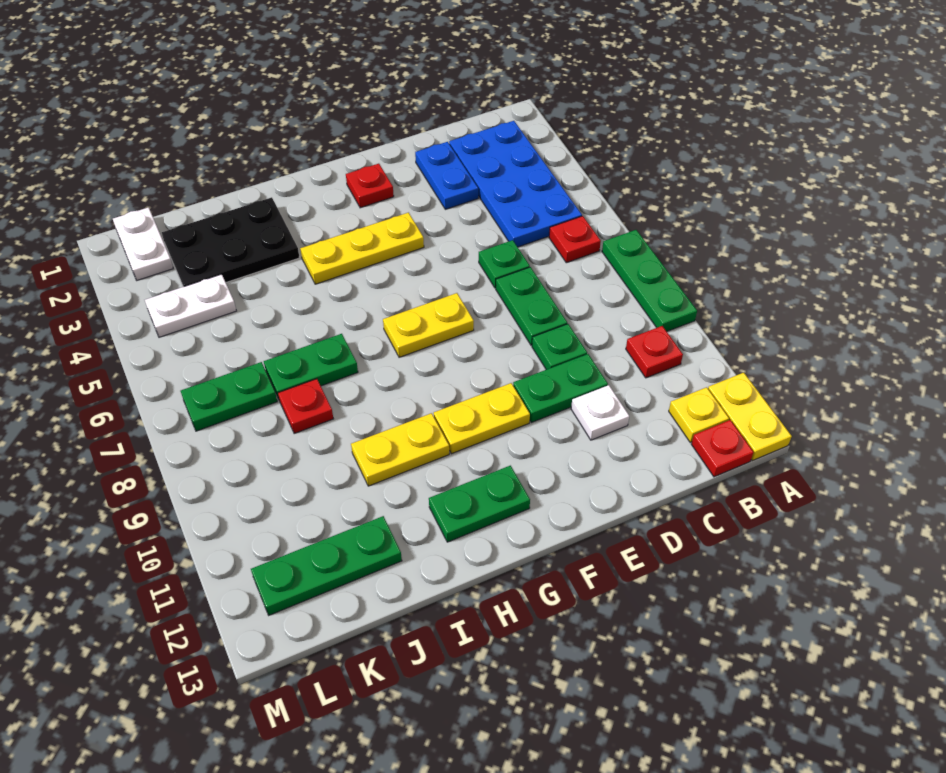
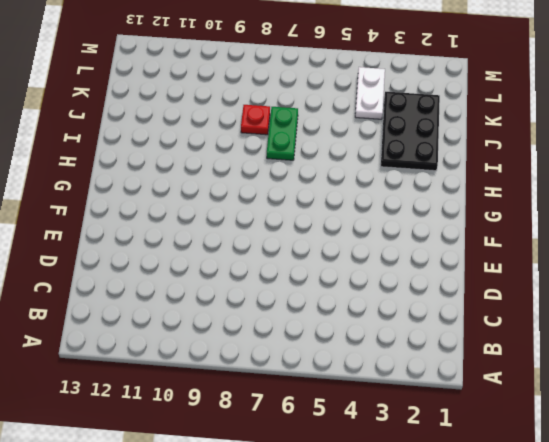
none -> green plate A7:A9 level 1
none -> yellow plate A12:A13 level 1
none -> blue plate B2:C5 level 1

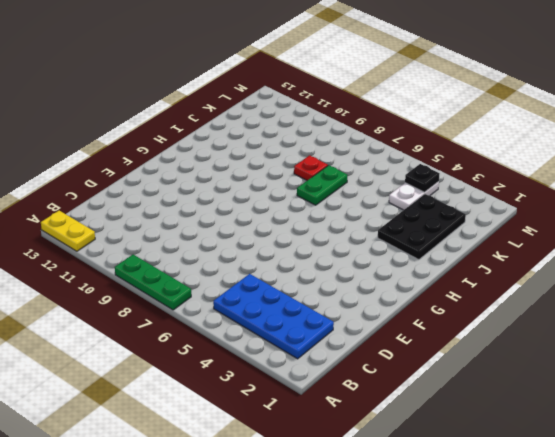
black plate L4 level 2 -> none
none -> red plate B6 level 1
none -> red plate B10 level 1
none -> yellow plate B12 level 1

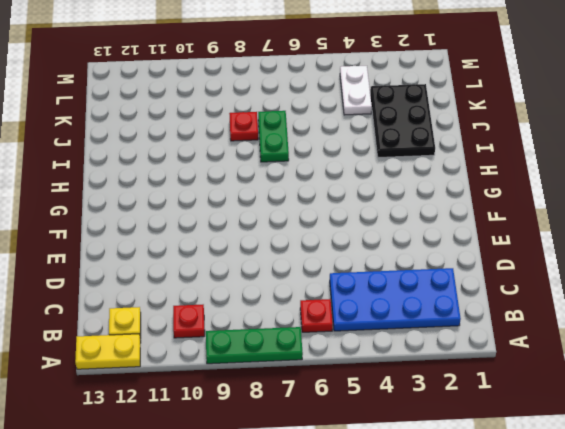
none -> red plate B13 level 1
none -> blue plate D2:D3 level 1
none -> green plate D6 level 1

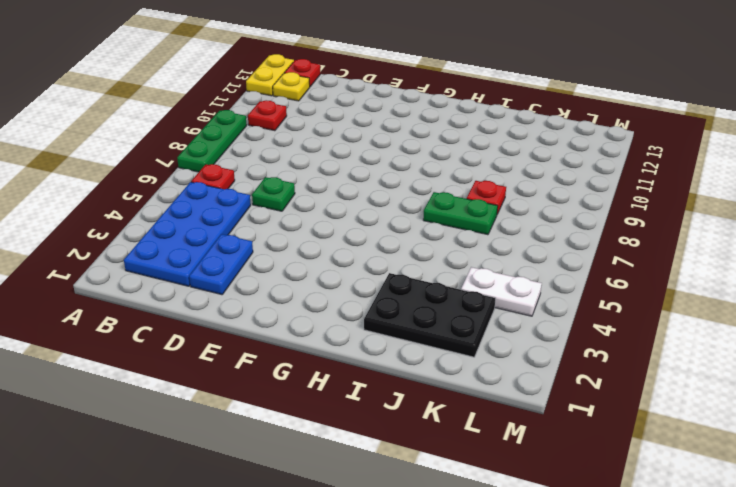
none -> green plate D7:D8 level 1
none -> green plate D9 level 1
none -> green plate D10:E10 level 1

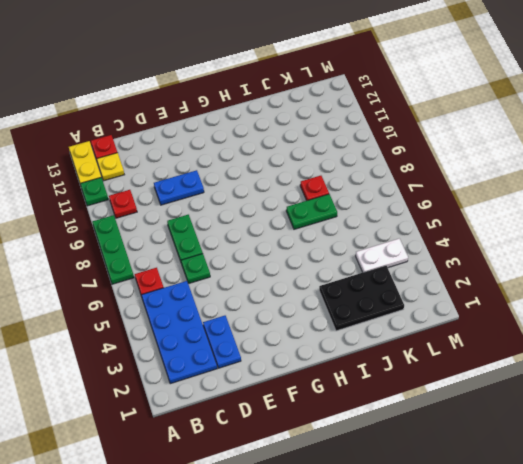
green plate A11 level 1 -> green plate D9 level 1
blue plate D10:E10 level 1 -> green plate D10:E10 level 1
none -> white plate D11 level 1
none -> red plate F2 level 1
none -> yellow plate F4:H4 level 1

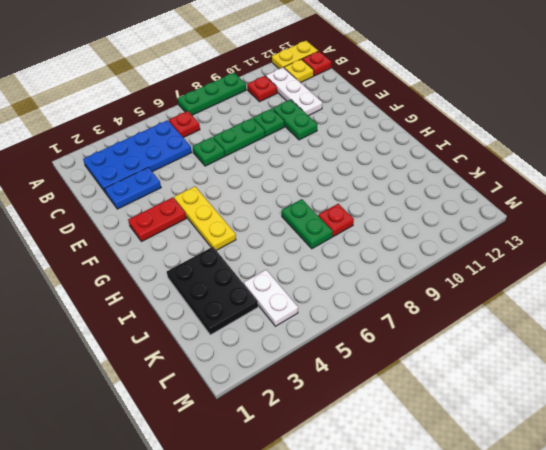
white plate B11:D11 level 1 -> white plate D11 level 1
red plate F2:F3 level 1 -> red plate F2 level 1
none -> yellow plate F7:G7 level 1
none -> yellow plate F10:G10 level 1
none -> green plate G12:H12 level 1

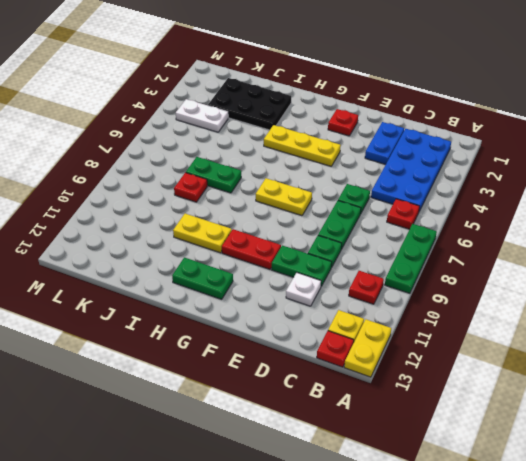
red plate F10:G10 level 1 -> yellow plate F10:G10 level 1
none -> green plate J12:L12 level 1
none -> green plate K7:L7 level 1
none -> white plate L1:L2 level 1

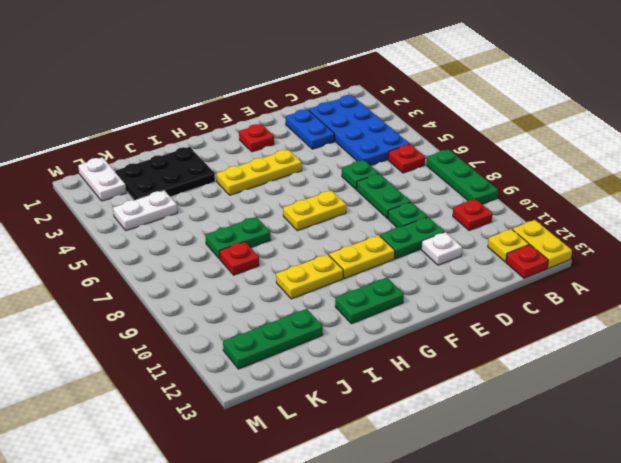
none -> green plate K7:L7 level 1

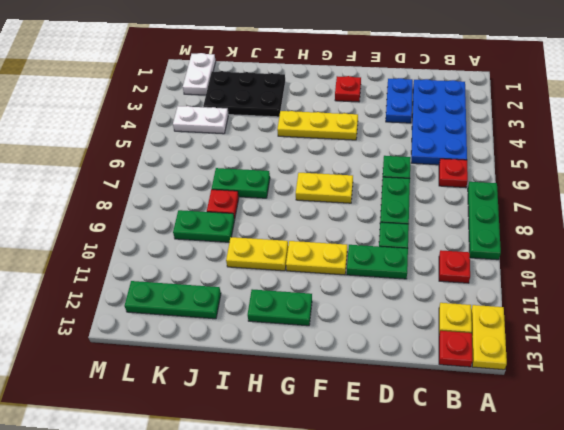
green plate J9:K9 level 1 -> green plate K7:L7 level 1
none -> white plate D11 level 1

